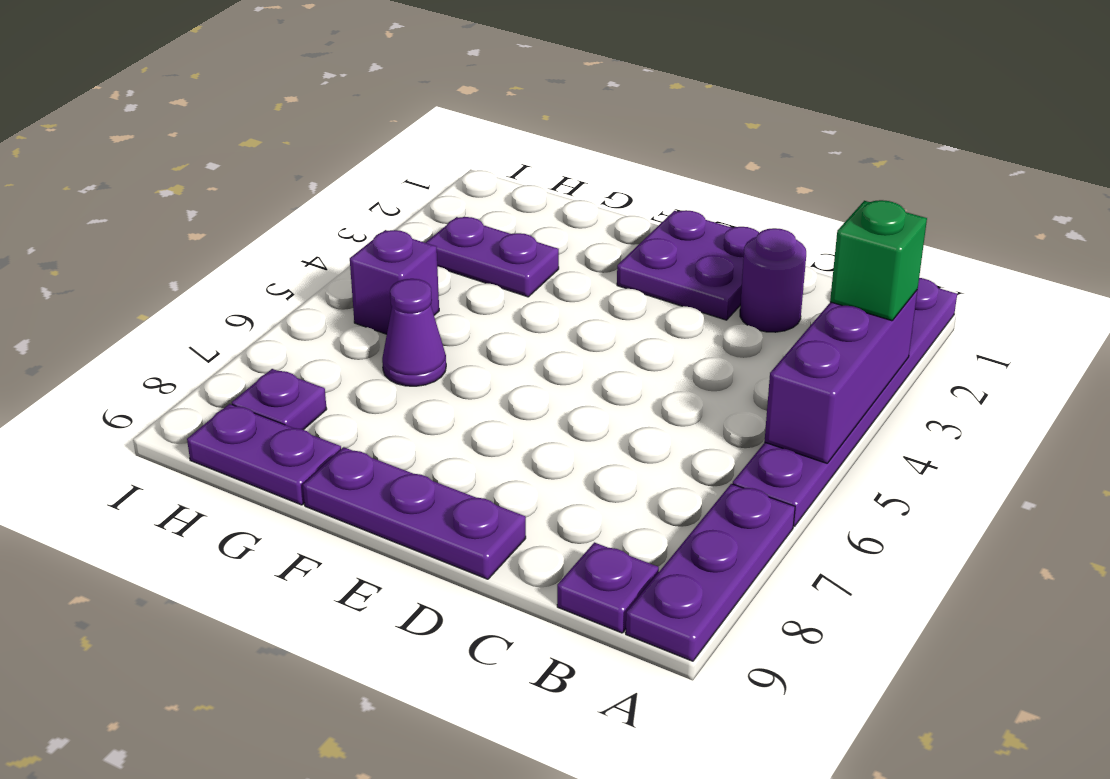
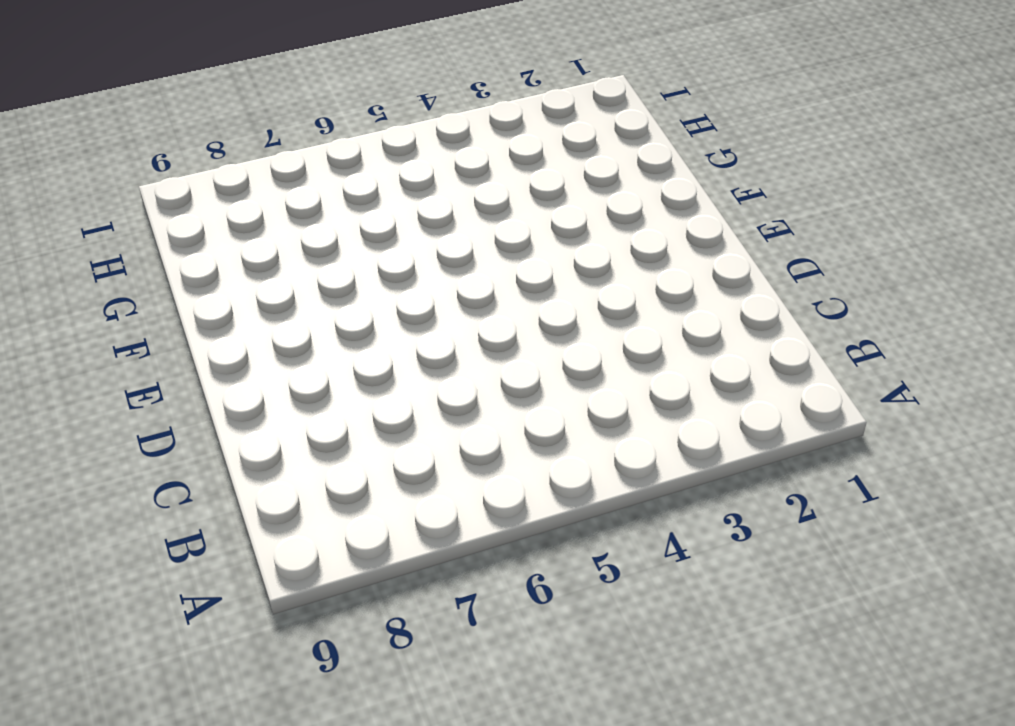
none -> purple plate A1:A6 level 1
none -> purple plate A7:A9 level 1
none -> purple plate B9 level 1

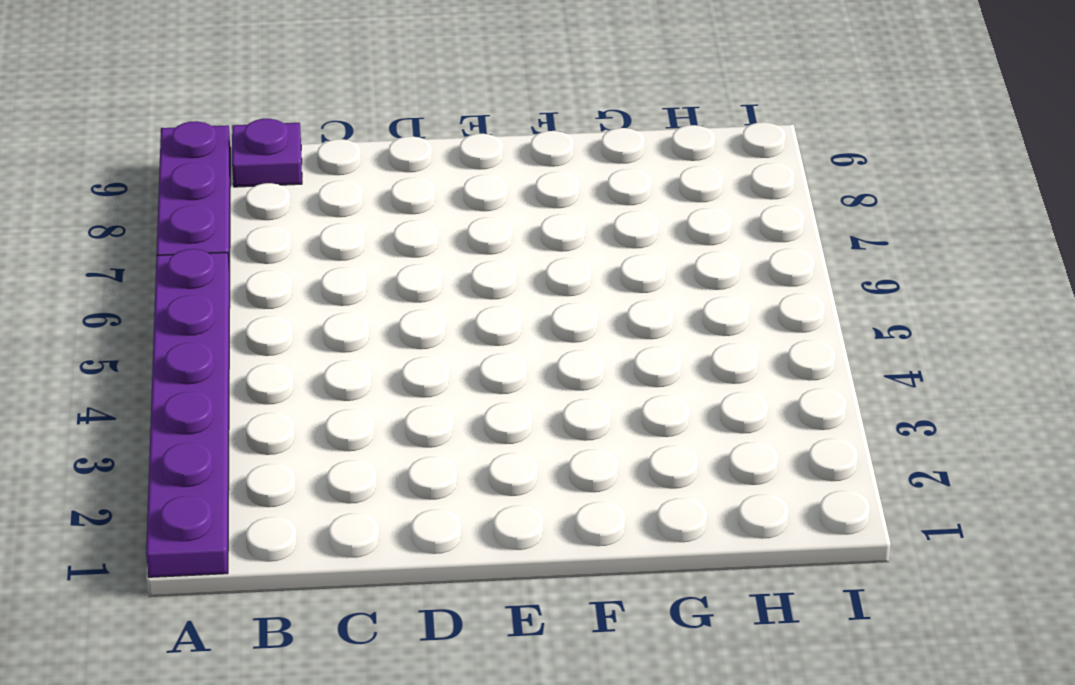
none -> purple round brick C2 level 1
none -> purple plate D1:E2 level 1
none -> purple plate D9:F9 level 1

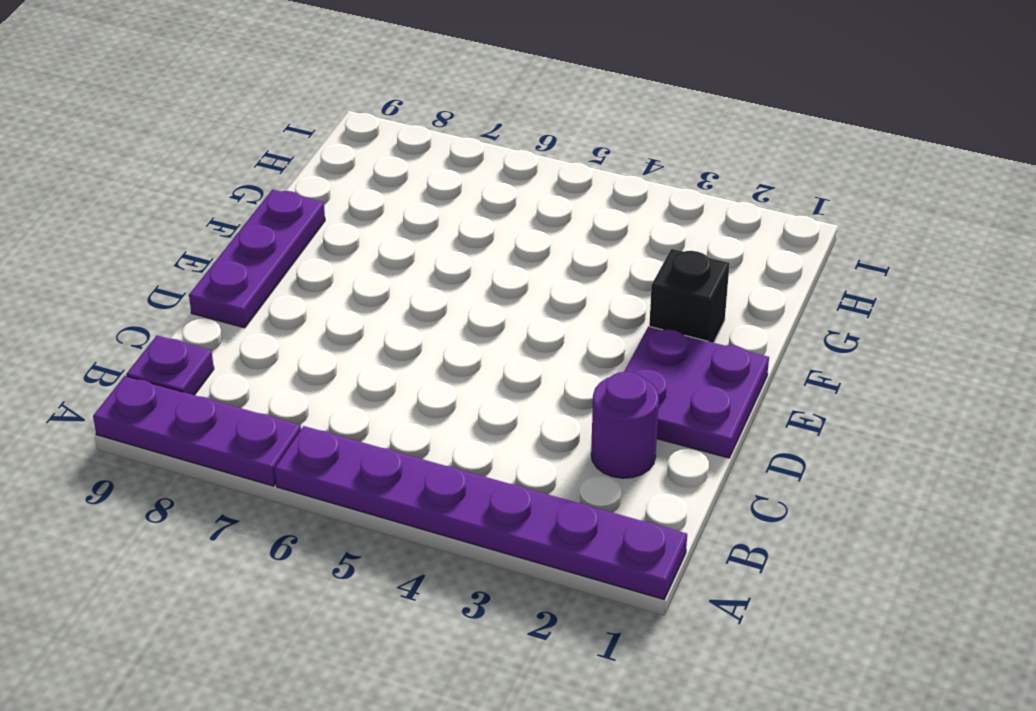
black brick F2 level 1 -> none
none -> purple plate G3:H3 level 1
none -> purple cone G6 level 1
none -> purple plate G9:H9 level 1

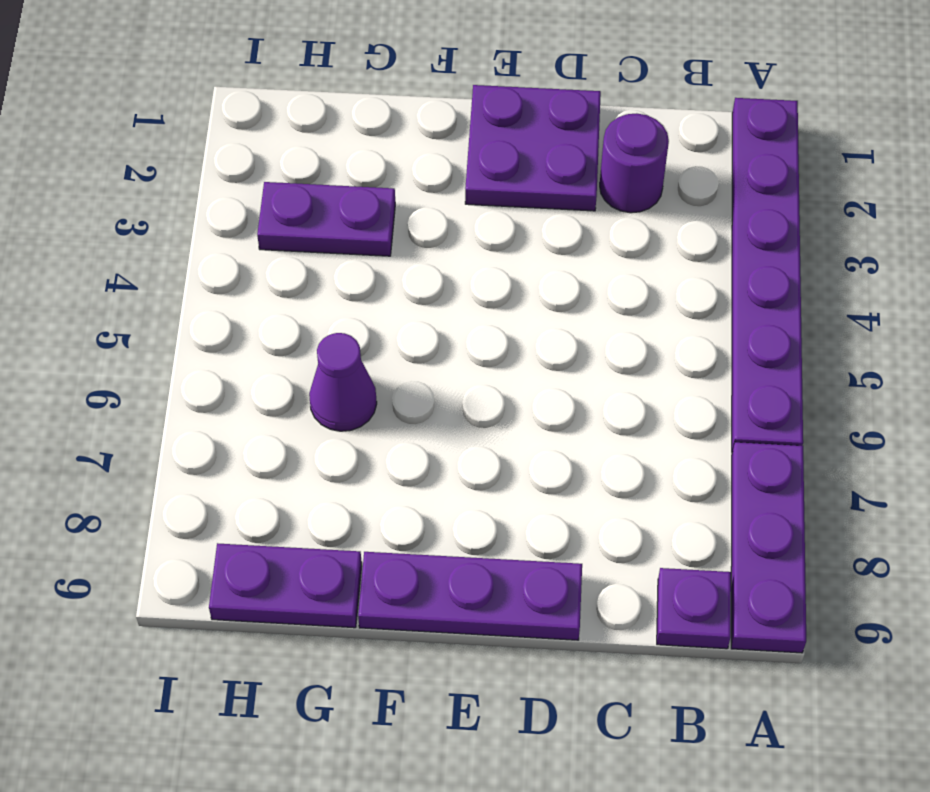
none -> purple brick H5 level 1
none -> purple plate H8 level 1
none -> purple brick A3:A5 level 2

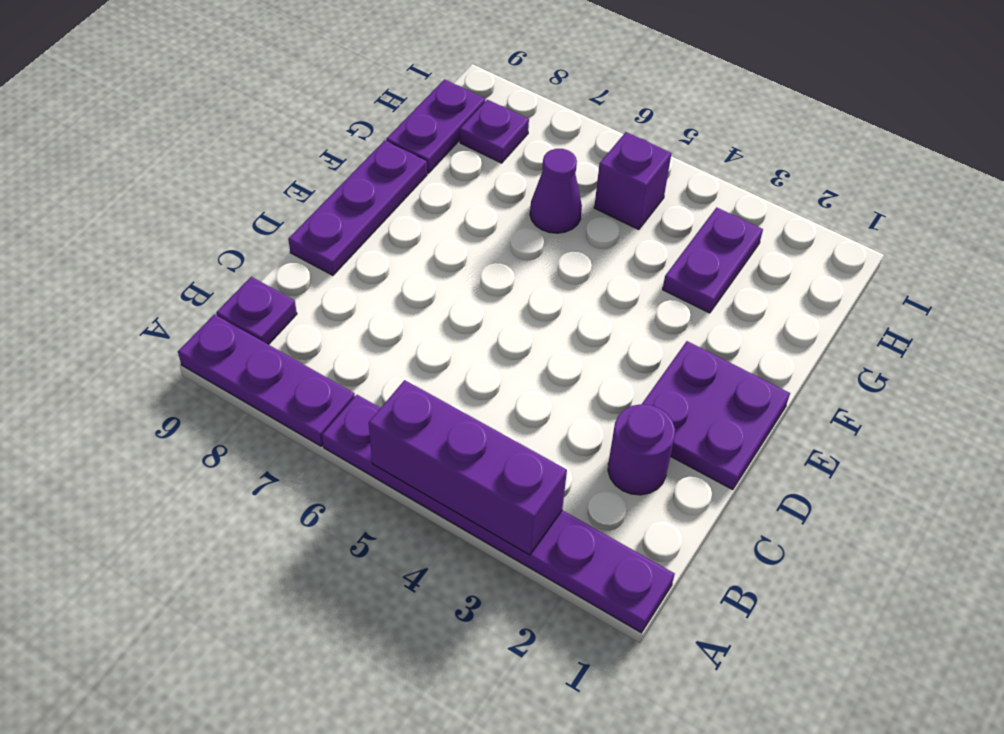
none -> green brick A3 level 3

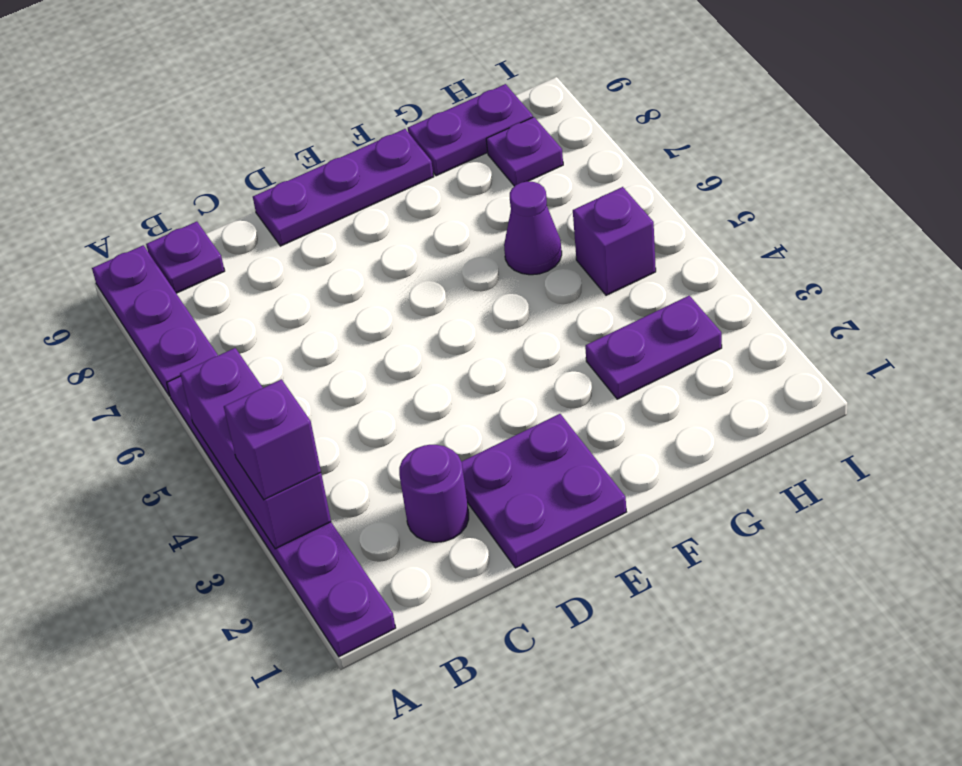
purple brick A3 level 3 -> green brick A3 level 3

